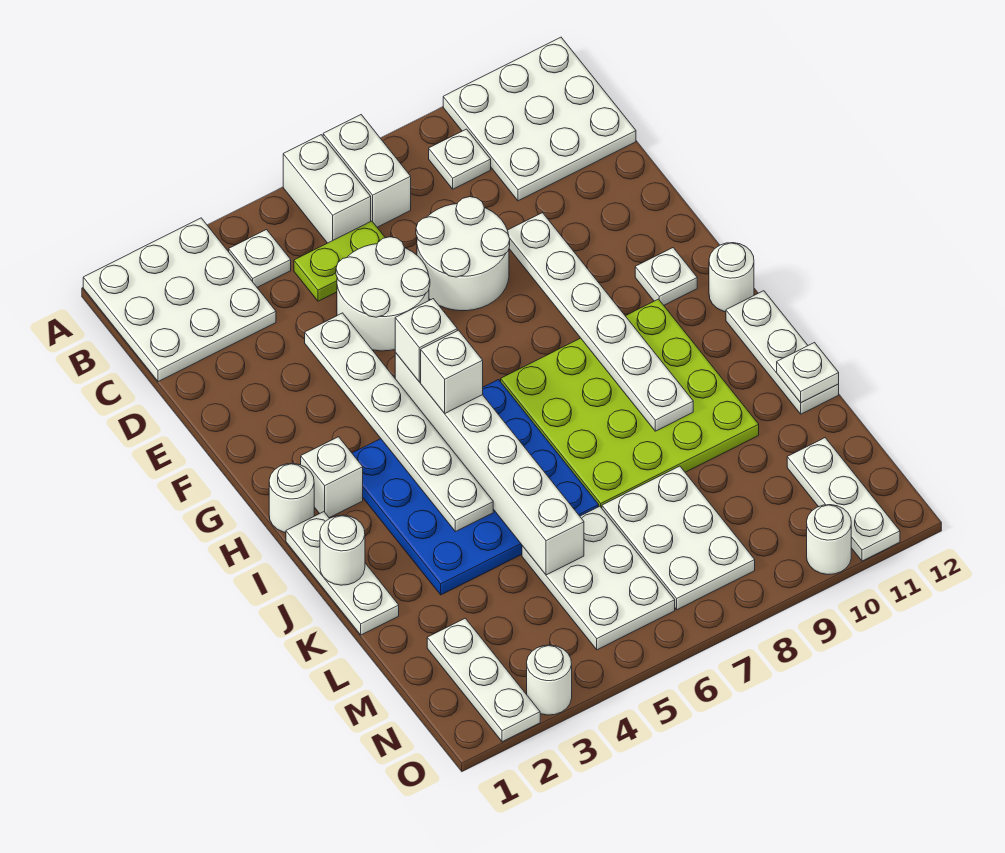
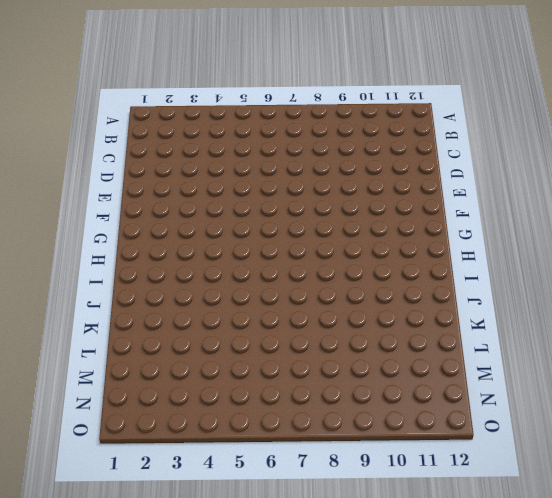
none -> white plate A1:C3 level 1
none -> white brick A6:B6 level 1
none -> white brick A7:B7 level 1
none -> white plate A10:C12 level 1

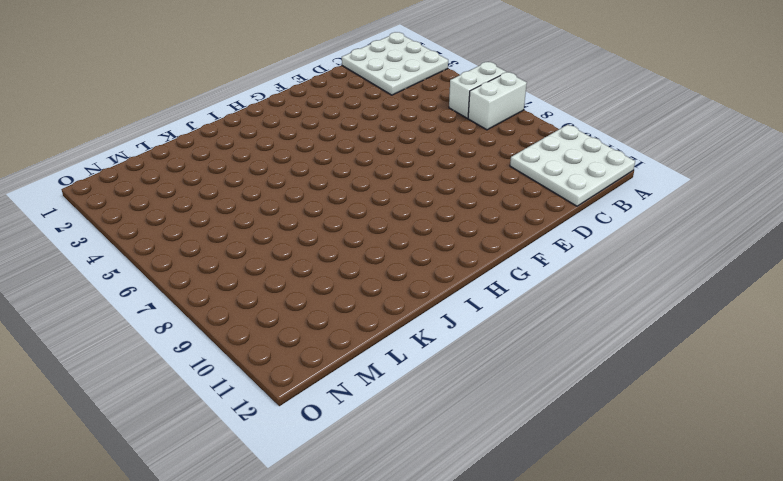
none -> white plate B4 level 1
none -> white plate B9 level 1
none -> lime plate C5:C6 level 1
none -> white round brick D5:E6 level 1

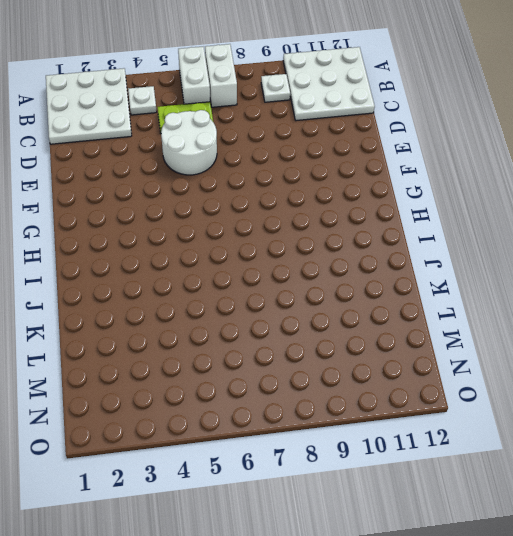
none -> white round brick D7:E8 level 1
none -> white plate G11 level 1
none -> white round brick H1 level 1
none -> white brick H2 level 1

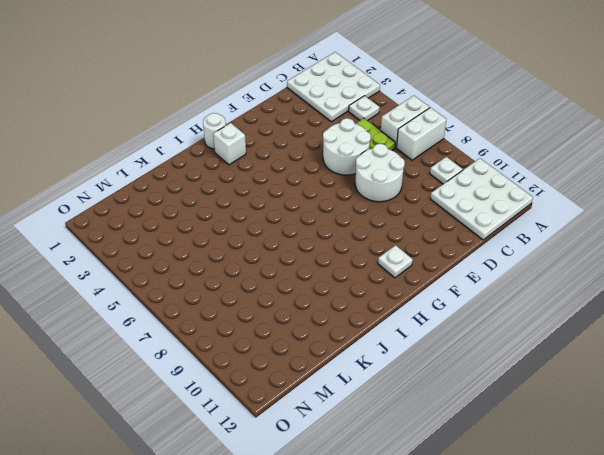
none -> blue plate H3:K6 level 1
none -> lime plate H7:K10 level 1
none -> white round brick H12 level 1
none -> white plate I1:K1 level 1

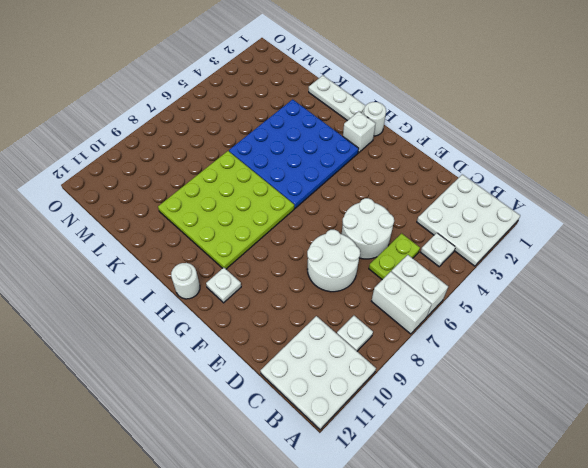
none -> white plate I12:K12 level 1
none -> white plate L5:N6 level 1
none -> white plate L7:N8 level 1
none -> white plate M2:O2 level 1

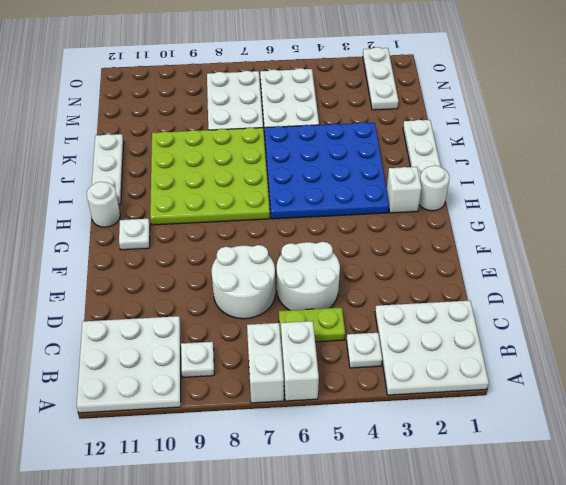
none -> white plate M11:O11 level 1
none -> white round brick O3 level 1
none -> white round brick O10 level 1
none -> white plate E4:J4 level 2

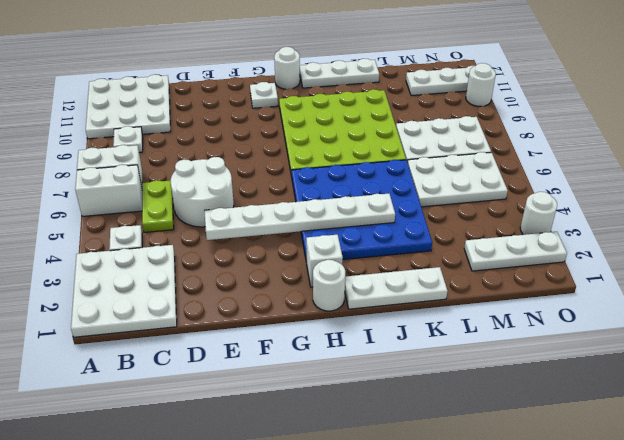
none -> white round brick D7:E8 level 1
none -> white plate E9:J9 level 2
none -> white brick G5:L5 level 2
none -> white round brick J1 level 2

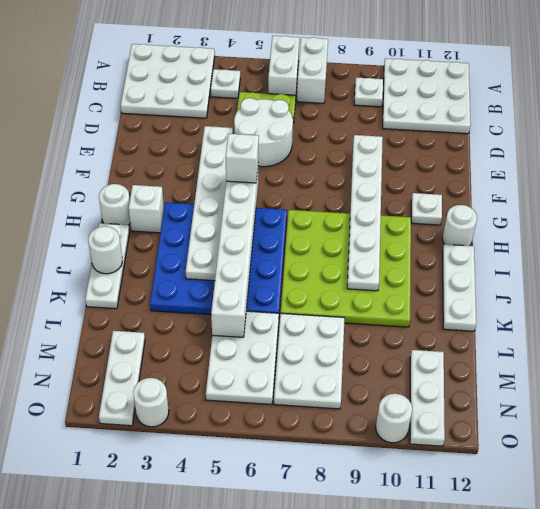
none -> white round brick D7:E8 level 1
none -> white plate K12 level 2
none -> white brick H5 level 3

